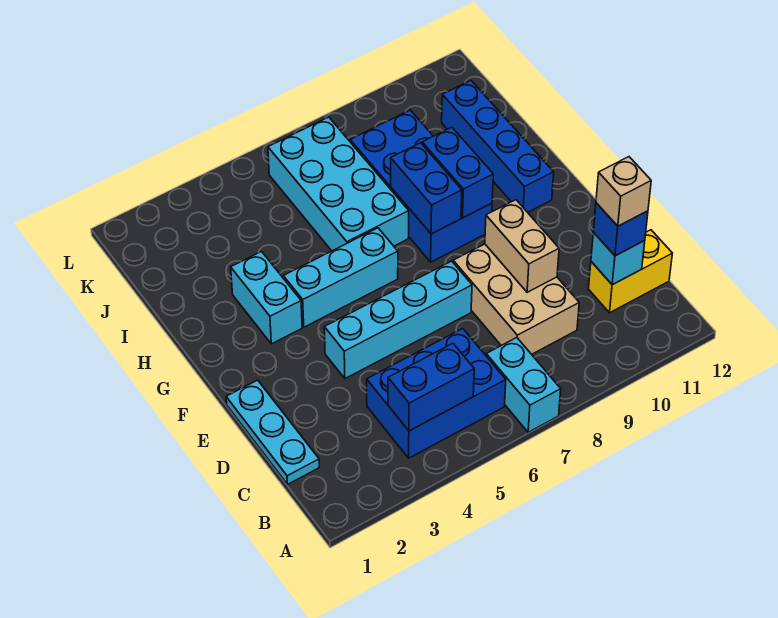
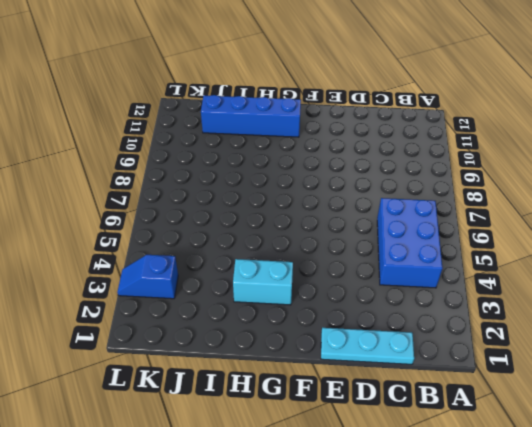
blue slope K3:L3 level 1 top K -> none
none -> cyan brick A7:B7 level 1
none -> tan brick C8:E9 level 1
none -> yellow brick C11:C12 level 1

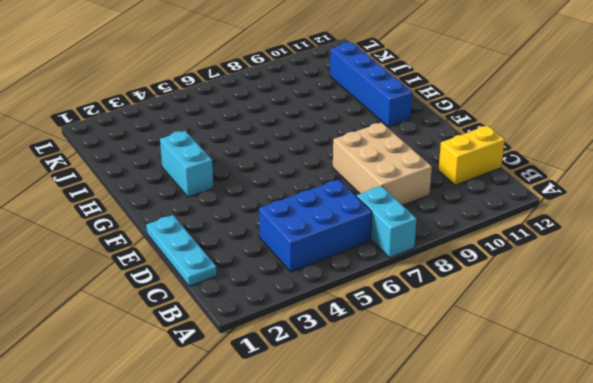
none -> cyan brick E4:E7 level 1
none -> cyan brick G4:G6 level 1
none -> blue brick G8:J9 level 1

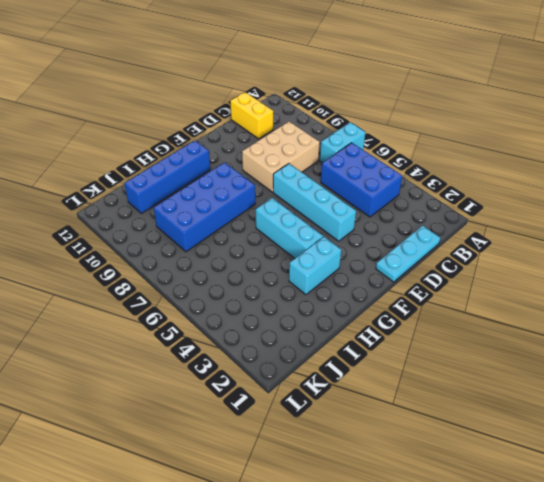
none -> cyan brick H6:K7 level 1
none -> blue brick B4:B5 level 2
none -> cyan brick C11 level 2

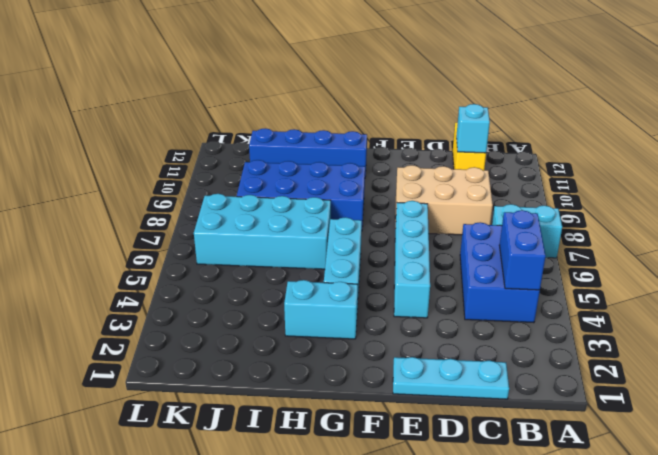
none -> tan brick D9:E9 level 2
none -> blue brick G8:H8 level 2
none -> blue brick G9:H9 level 2

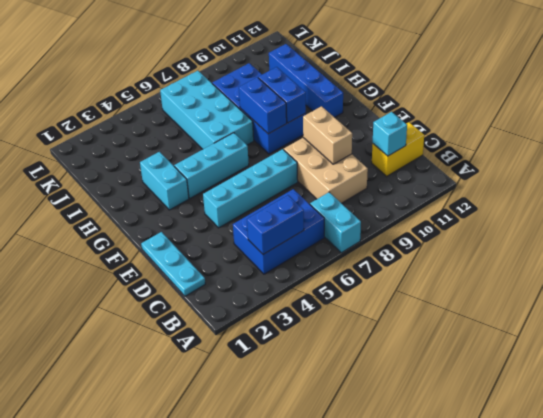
none -> blue brick C11 level 3
none -> tan brick C11 level 4

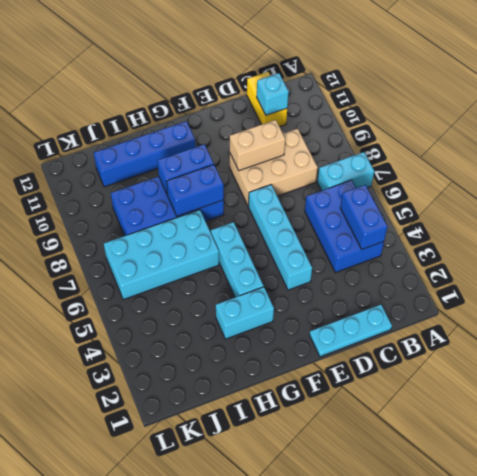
none -> blue brick C11 level 3
none -> tan brick C11 level 4

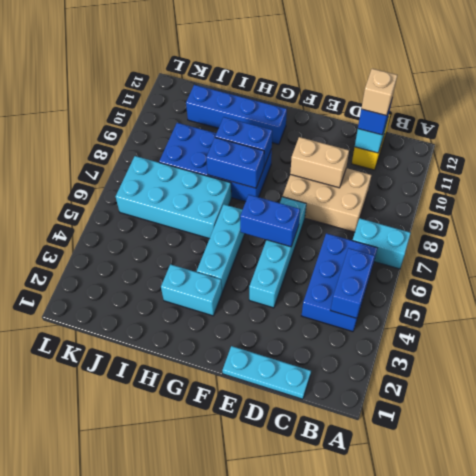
blue brick E6:F6 level 2 -> none

